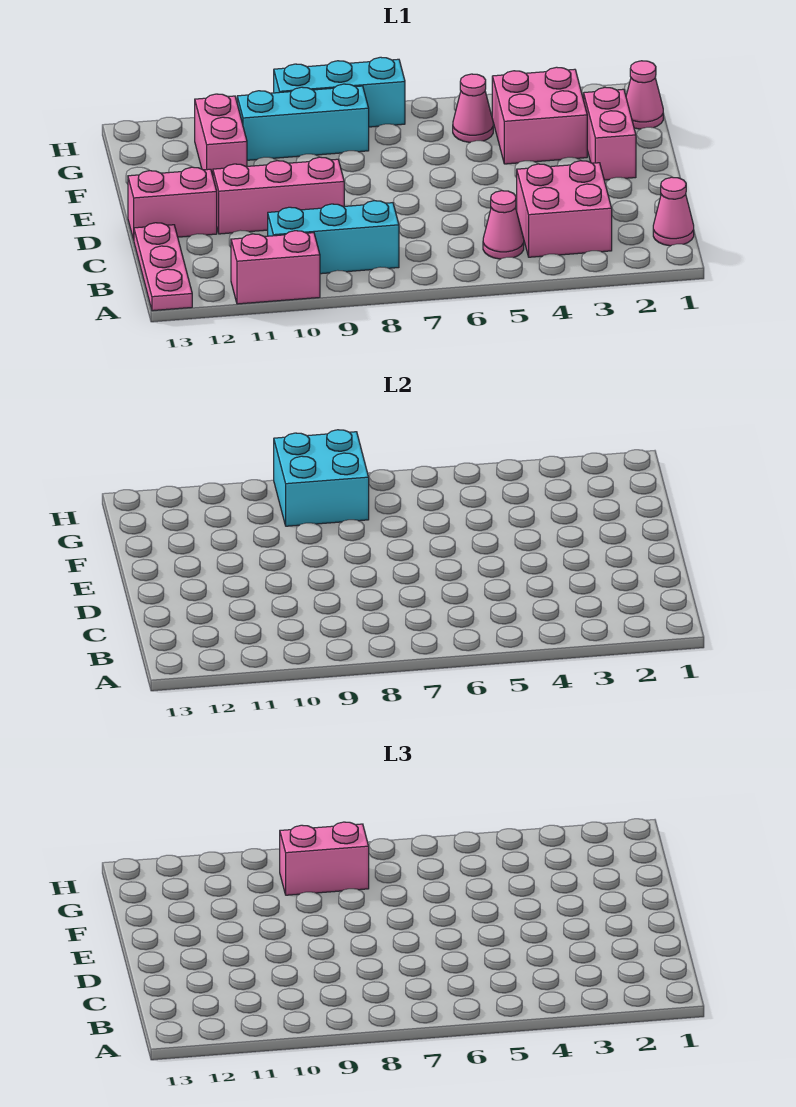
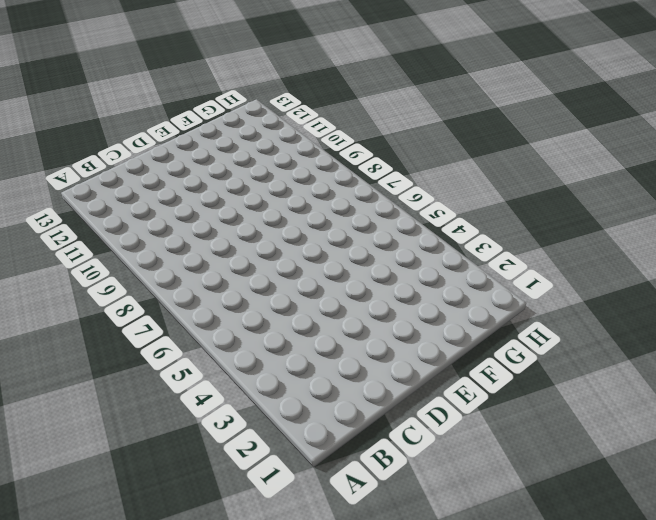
none -> pink brick A10:A11 level 1
none -> pink plate A13:C13 level 1
none -> pink cone B1 level 1

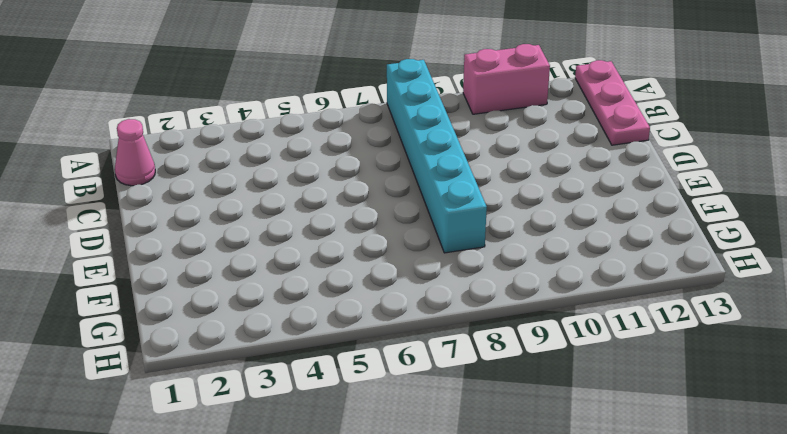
cyan brick A8:F8 level 1 -> cyan brick B8:B10 level 1
none -> pink brick B3:C4 level 1
none -> pink cone B5 level 1
none -> pink brick D9:D11 level 1

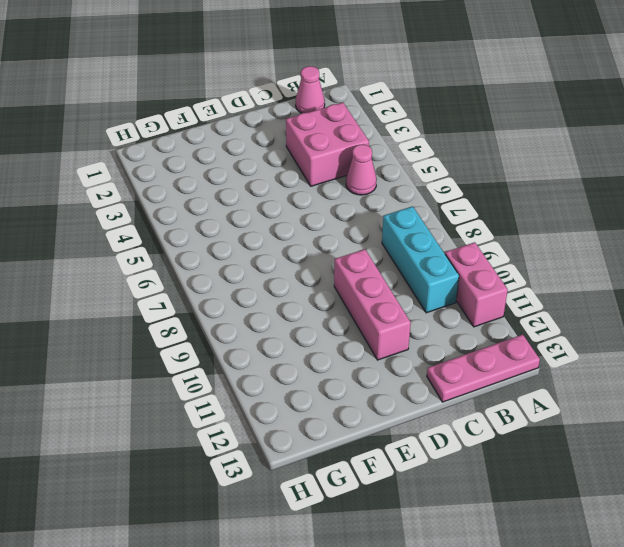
none -> pink brick D12:D13 level 1
none -> pink brick E2:F2 level 1
none -> pink brick F3:G4 level 1

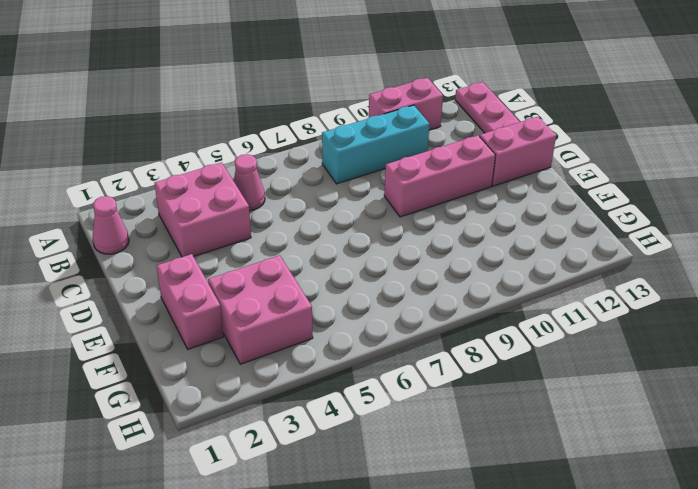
none -> pink brick F11:G11 level 1
none -> pink cone G1 level 1
none -> pink cone G5 level 1

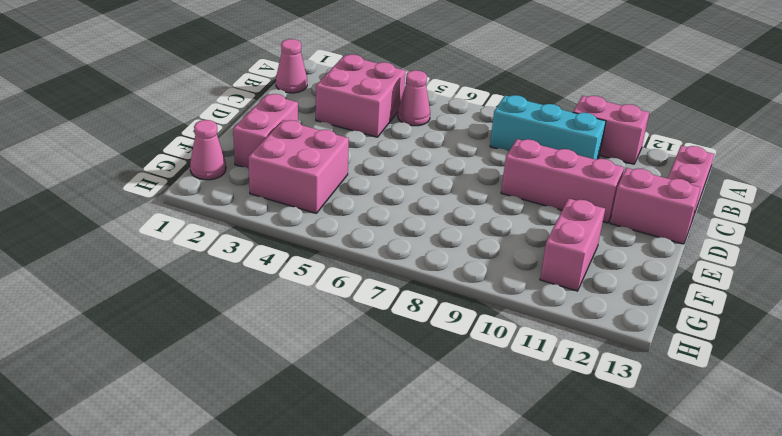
none -> pink cone G5 level 1
none -> cyan brick G8:G10 level 1
none -> cyan brick H7:H9 level 1

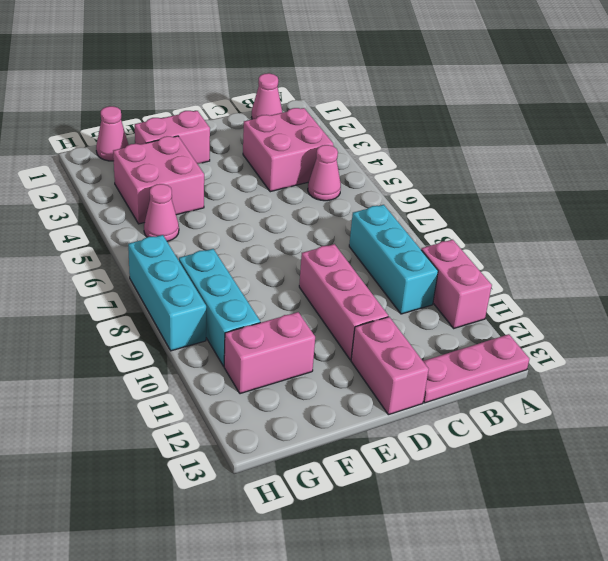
none -> cyan brick G8:H9 level 2
none -> pink brick G8:G9 level 3

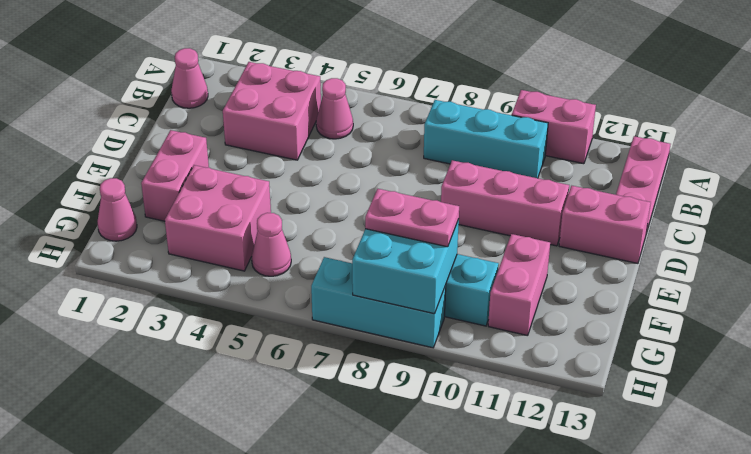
pink plate G8:G9 level 3 -> pink brick G8:G9 level 3

